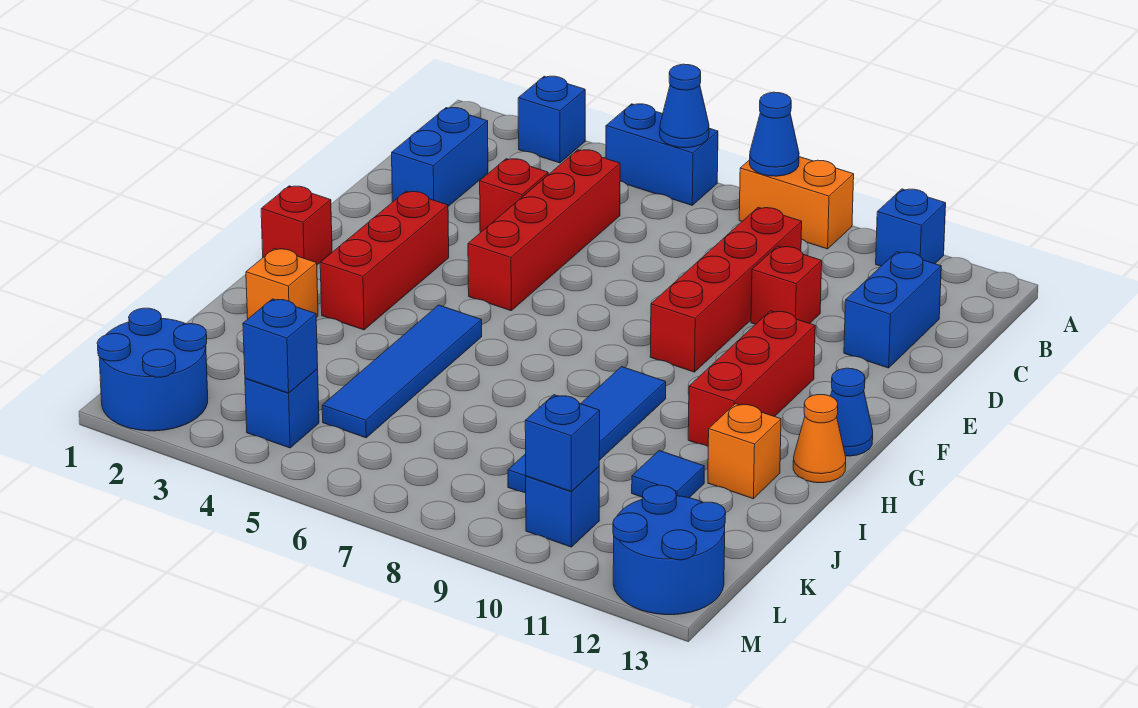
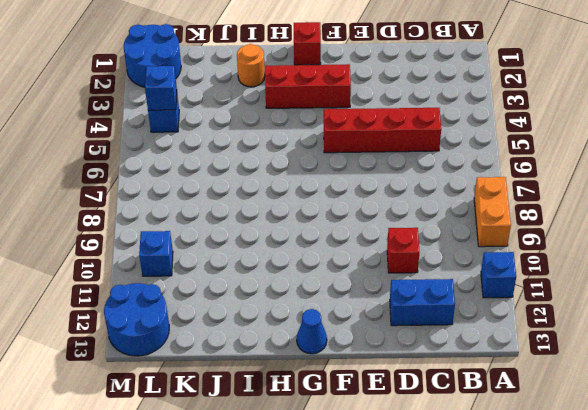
orange round brick I2 level 1 -> orange brick I2 level 1
none -> blue brick A3 level 1
none -> blue brick A5:A6 level 1
none -> blue brick C2:D2 level 1

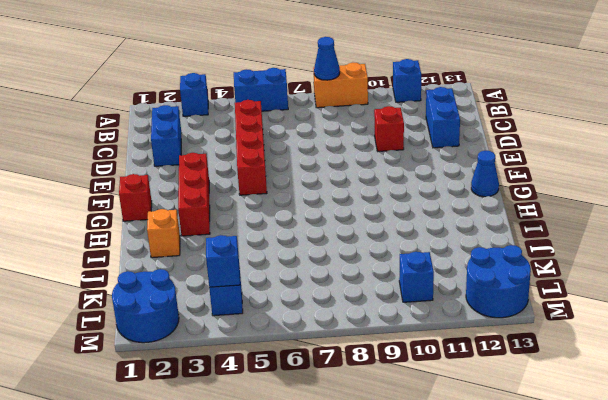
none -> red brick C9:F9 level 1
none -> red brick D4 level 1
none -> red brick F11:H11 level 1

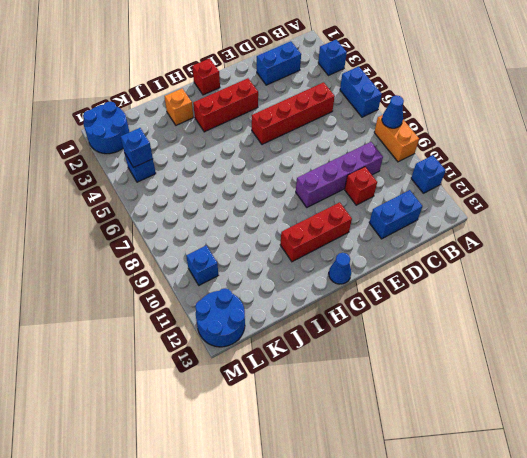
purple brick C9:F9 level 1 -> red brick C9:F9 level 1
none -> red brick D4 level 1
none -> blue tile H5:K5 level 1
none -> blue tile H9:K9 level 1

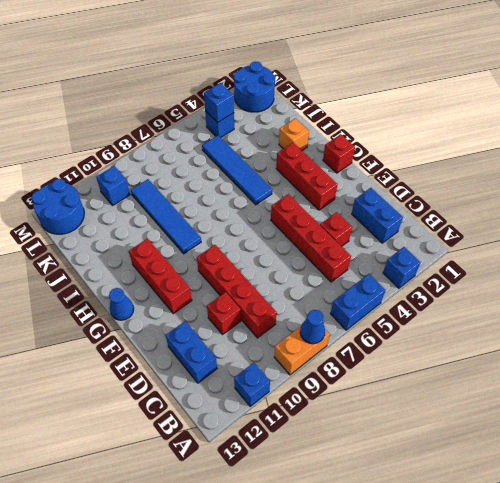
none -> orange cone H13 level 1
none -> orange brick I12 level 1
none -> blue tile J11 level 1

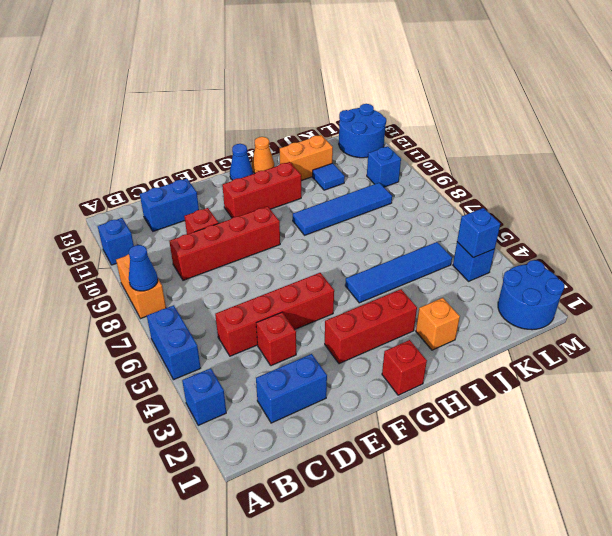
orange brick I12:J12 level 1 -> orange brick I12 level 1
none -> blue cone A6 level 2
none -> blue brick L10 level 2

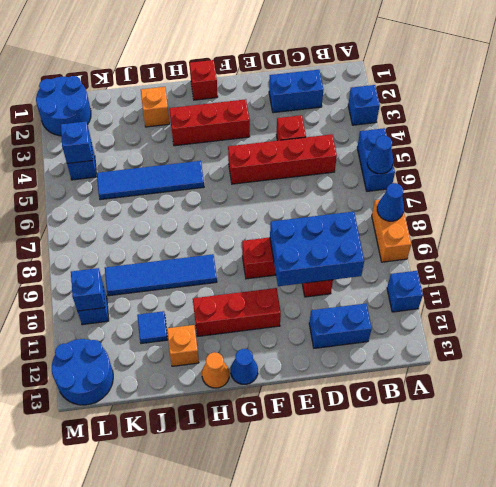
blue brick C9:E10 level 2 -> none

